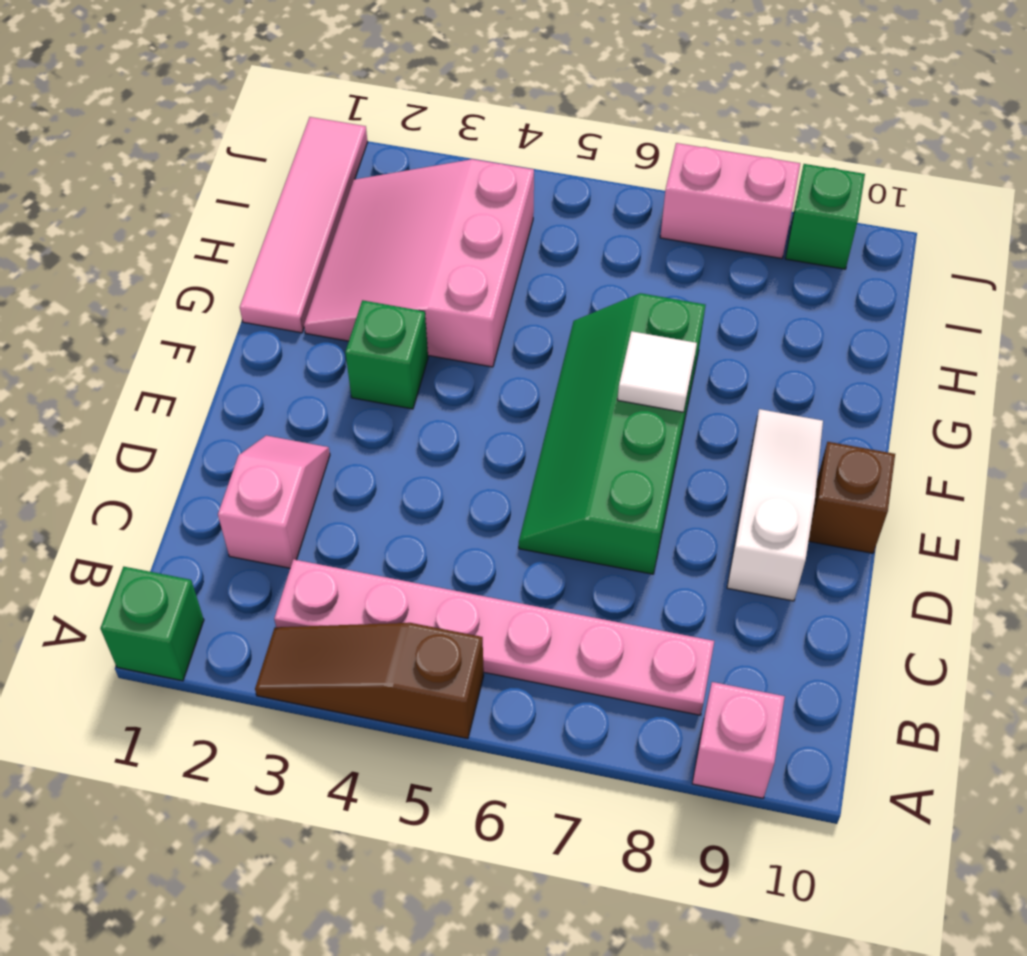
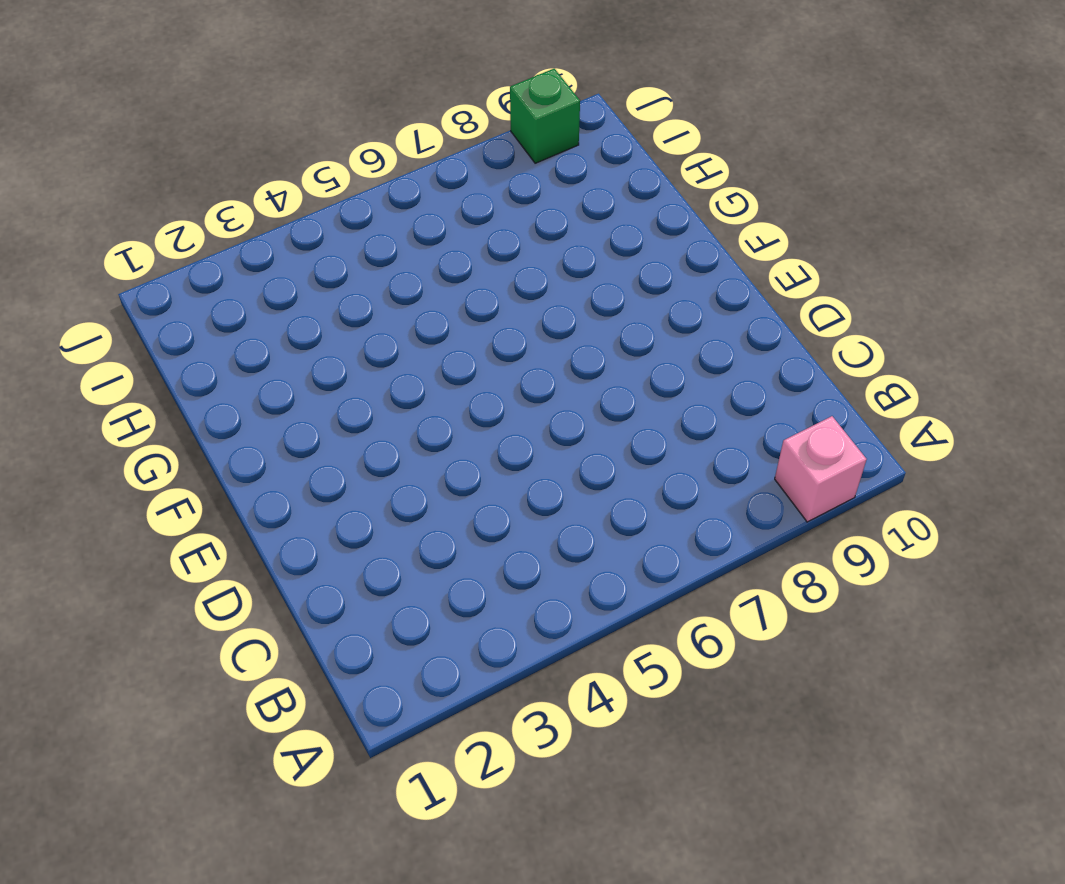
none -> green brick A1 level 1
none -> brown slope A3:A5 level 1 top 5
none -> pink plate B3:B8 level 1

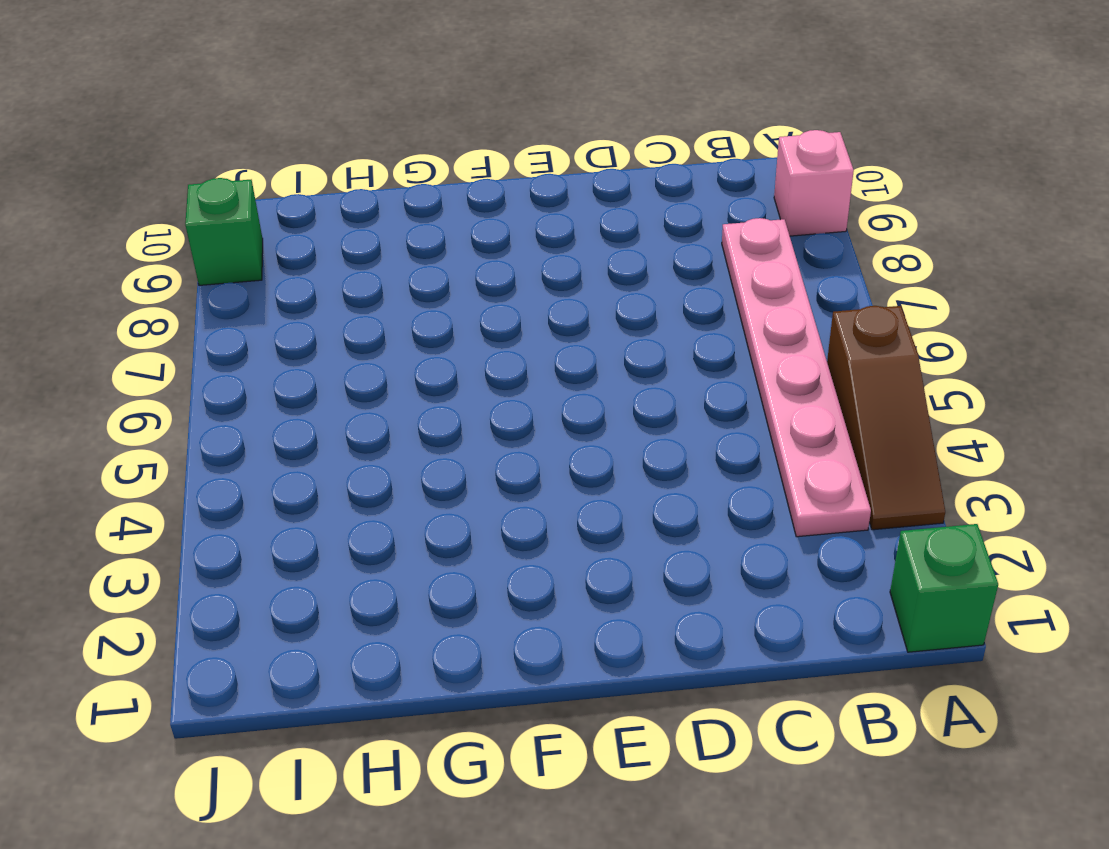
none -> pink slope C2:D2 level 1 top C
none -> green slope D6:G7 level 1 top 7
none -> white slope D9:F9 level 1 top D

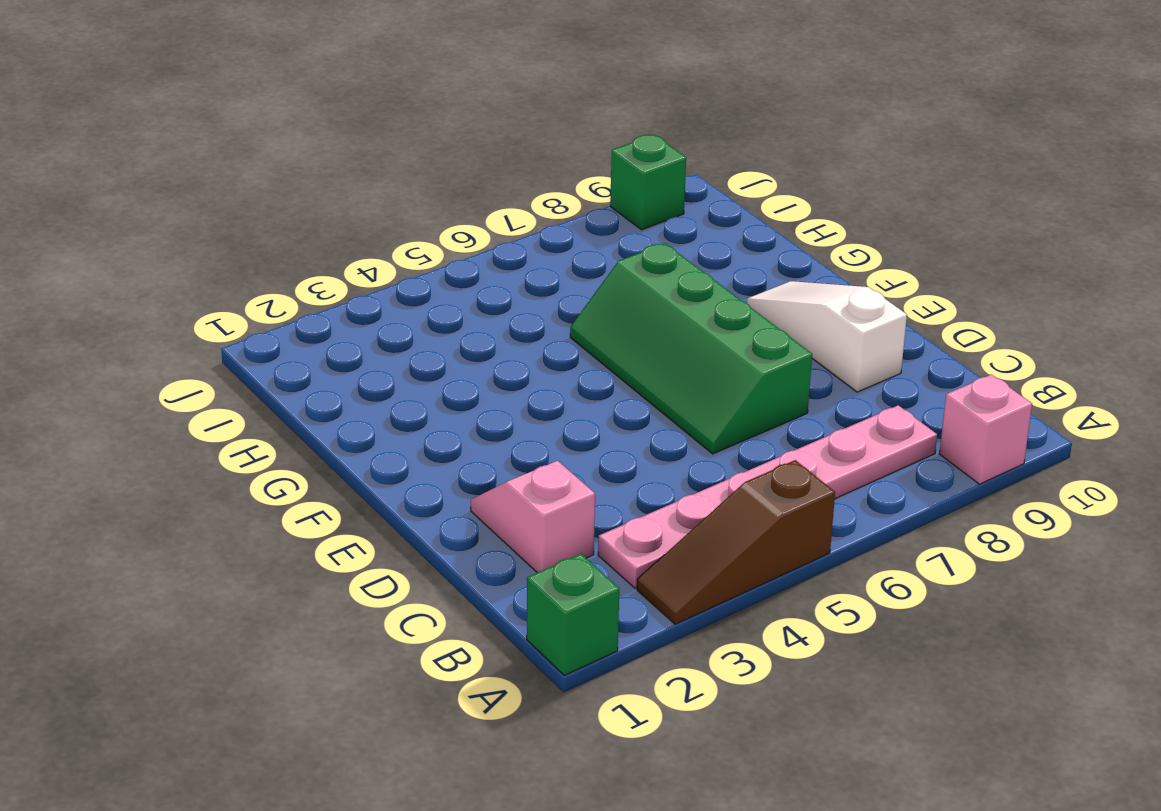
none -> brown brick E10 level 1
none -> green brick F3 level 1
none -> pink tile G1:J1 level 1

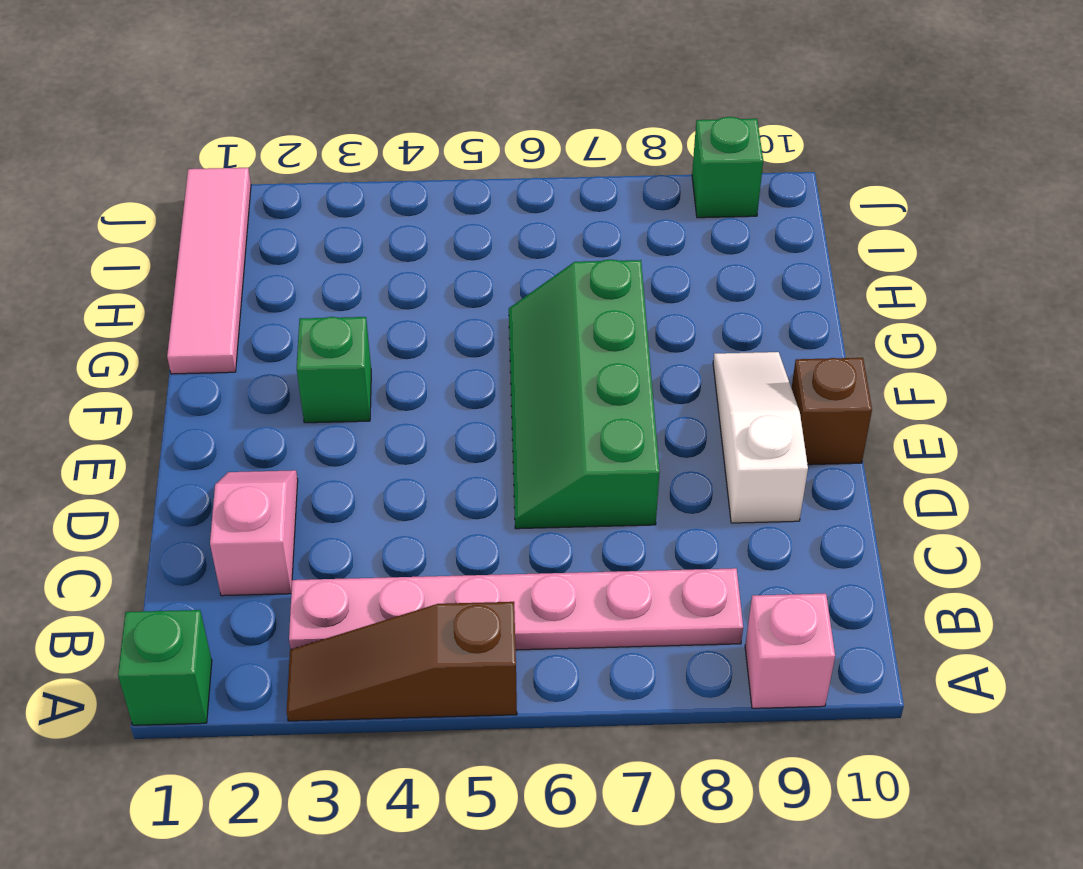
none -> pink slope G2:I4 level 1 top 4
none -> pink brick J7:J8 level 1
none -> white tile F7 level 2

